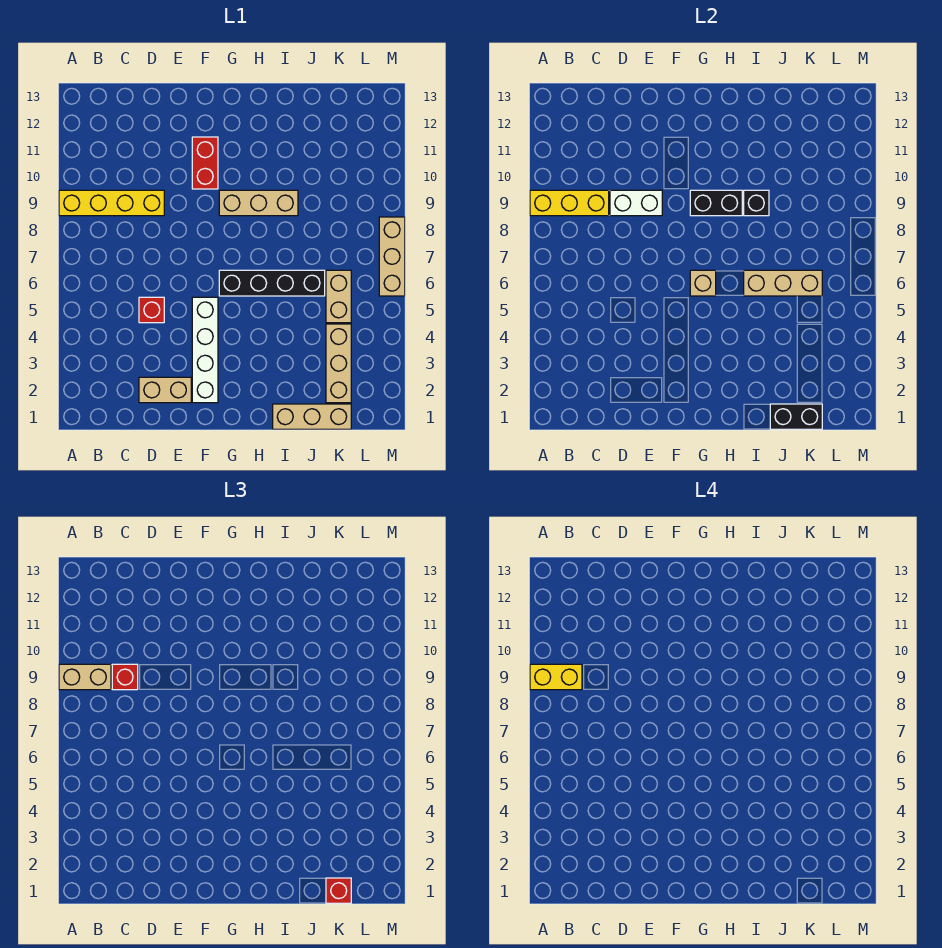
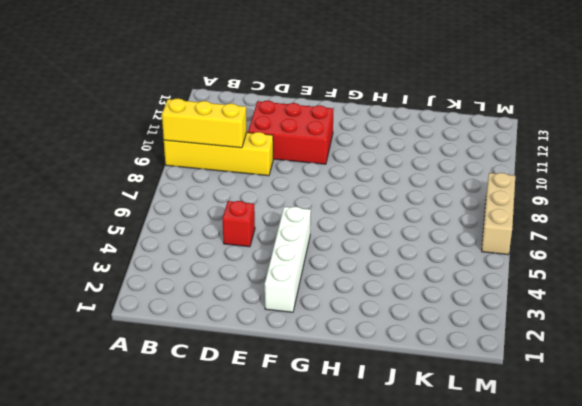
red brick D10:F11 level 1 -> red brick F10:F11 level 1
none -> tan brick D2:E2 level 1
none -> black brick G6:J6 level 1
none -> tan brick G9:I9 level 1

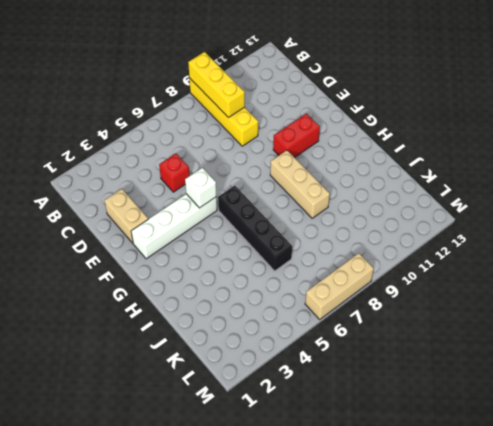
white brick F5 level 2 -> none
none -> tan brick I1:K1 level 1
none -> tan brick K2:K4 level 1
none -> tan brick K5:K6 level 1

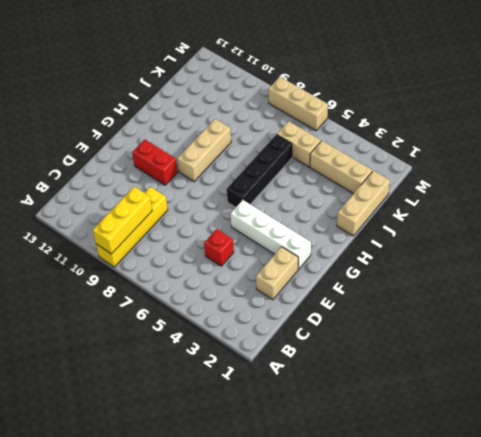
none -> white brick D9:E9 level 2
none -> tan brick G6 level 2
none -> black brick G9:H9 level 2

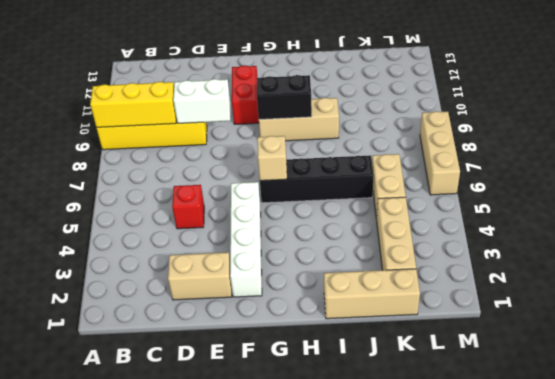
none -> tan brick I6:K6 level 2
none -> black brick I9 level 2
none -> black brick J1:K1 level 2

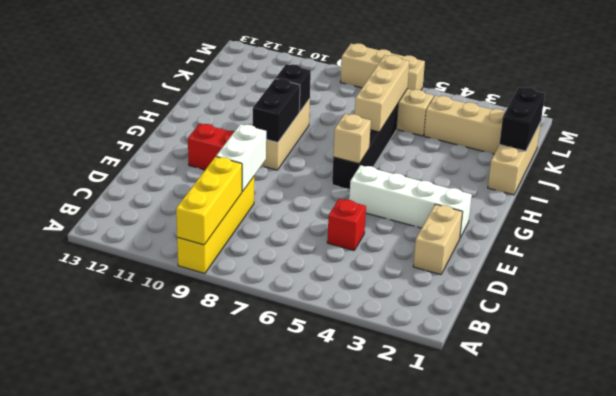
none -> tan brick A9:B9 level 3
none -> red brick C9 level 3
none -> red brick K1 level 3

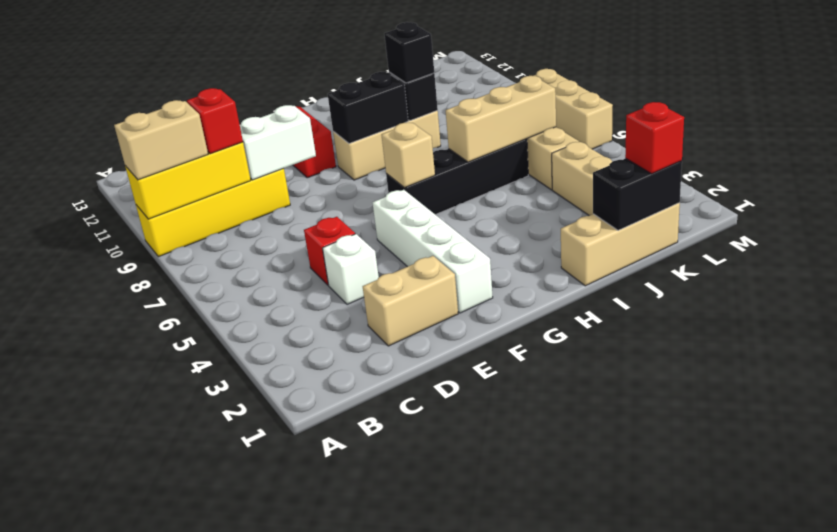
white brick D4 level 1 -> none
black brick I9 level 3 -> none
none -> yellow brick A9:B9 level 4

